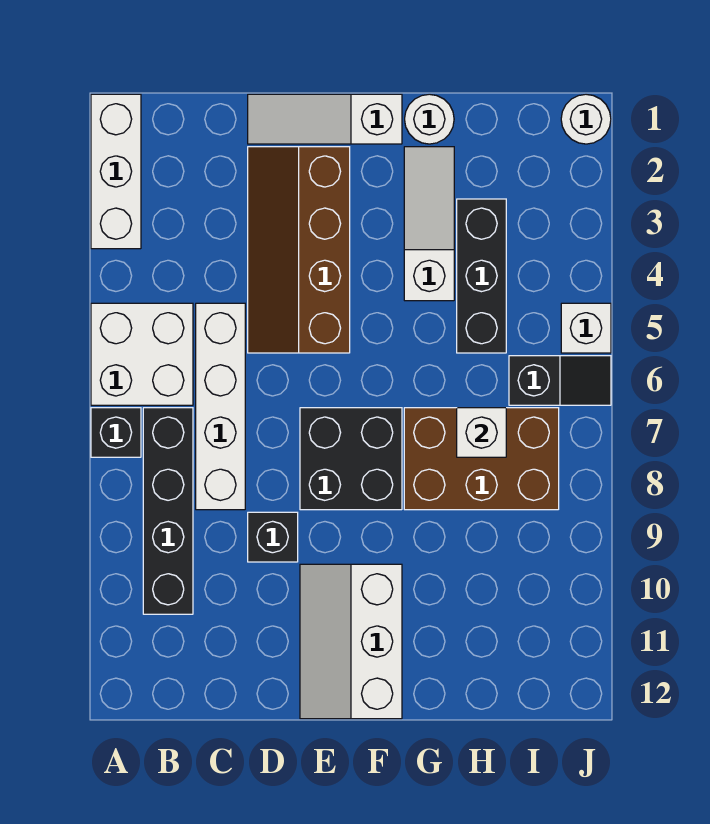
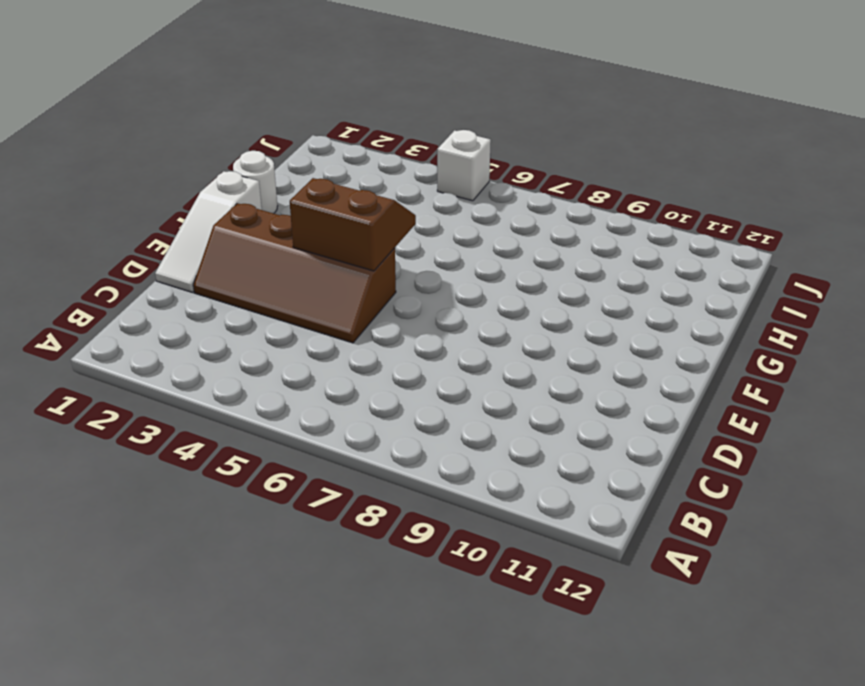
brown slope E4:F5 level 2 top E -> none
none -> white brick A1:A3 level 1
none -> white brick A5:B6 level 1
none -> black brick A7 level 1

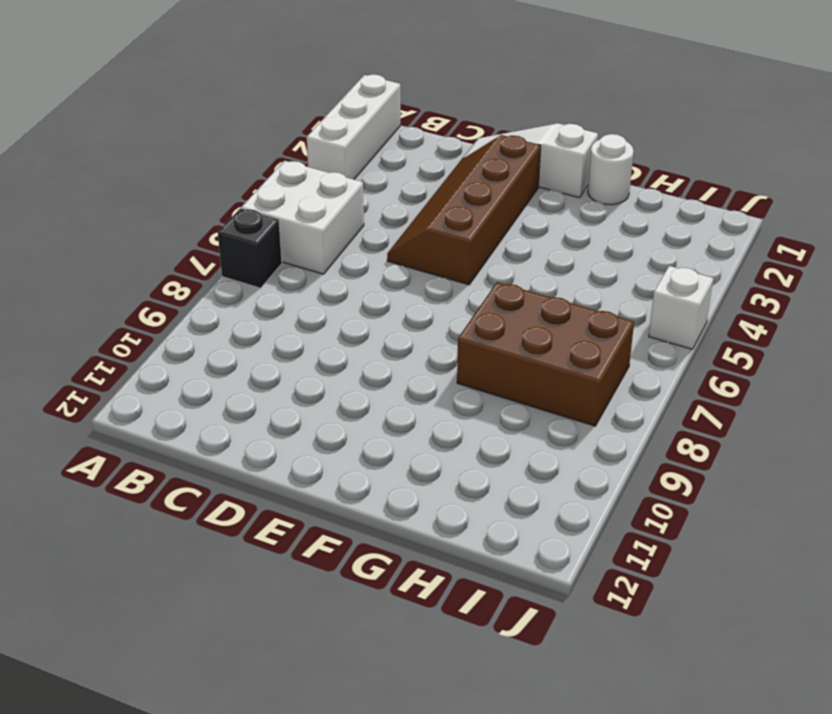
none -> black brick B7:B10 level 1
none -> white brick C5:C8 level 1
none -> black brick D9 level 1

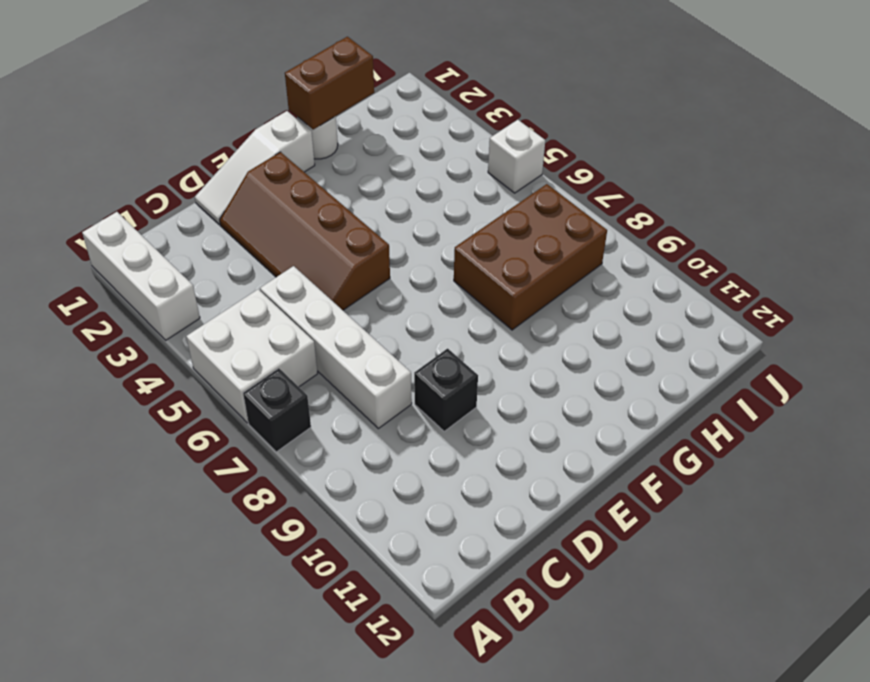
brown brick G1:H1 level 2 -> none
none -> black brick B7:B10 level 1
none -> black brick E7:F8 level 1
none -> white slope E10:F12 level 1 top F

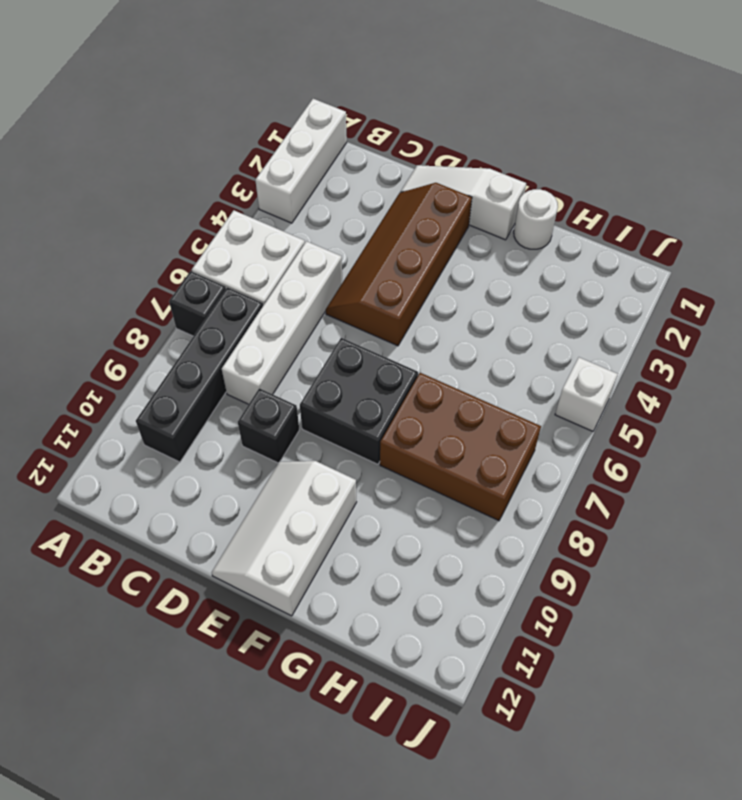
none -> white slope G2:G4 level 1 top 4
none -> black brick H3:H5 level 1
none -> black slope I6:J6 level 1 top I

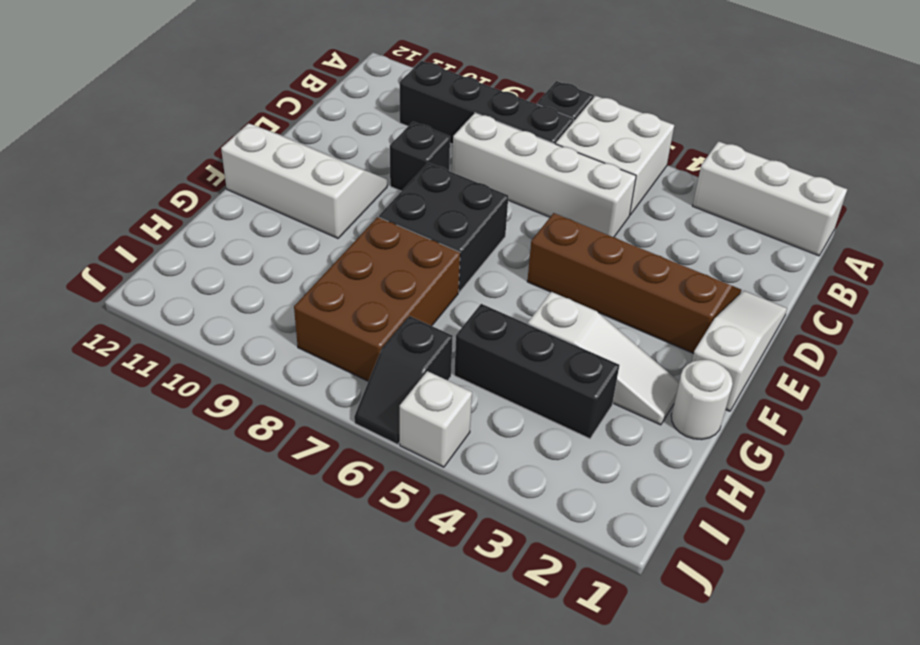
none -> white round brick J1 level 1
none -> white brick H7 level 2

